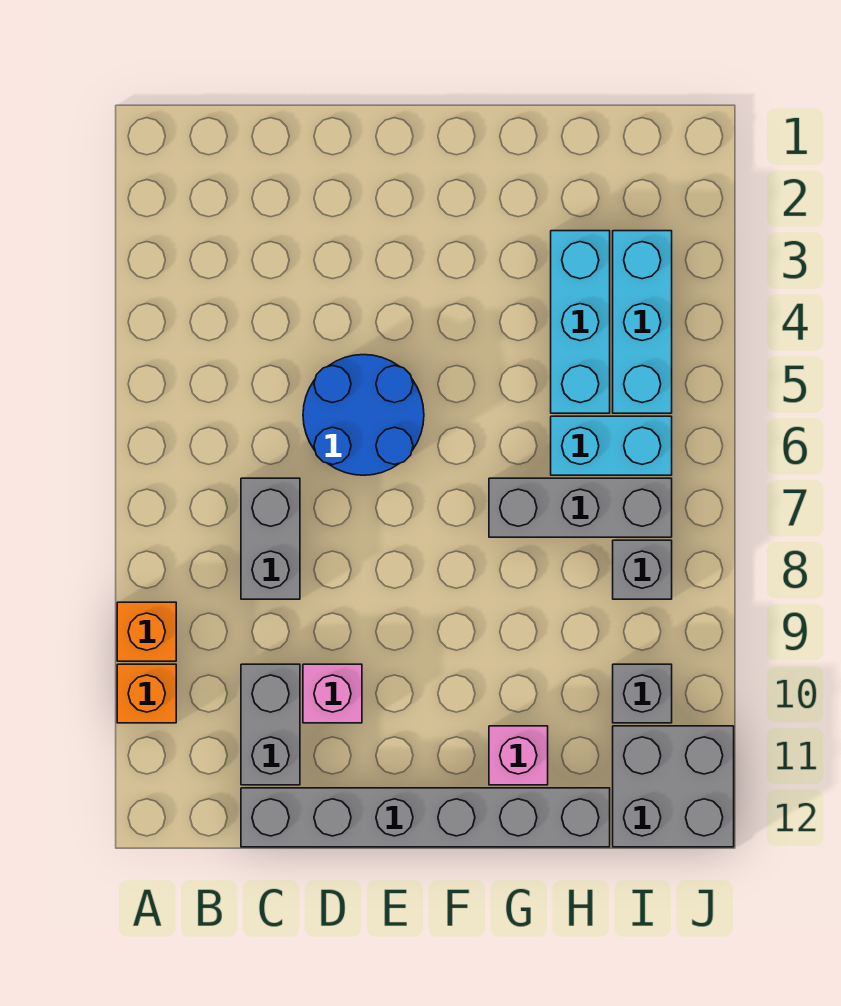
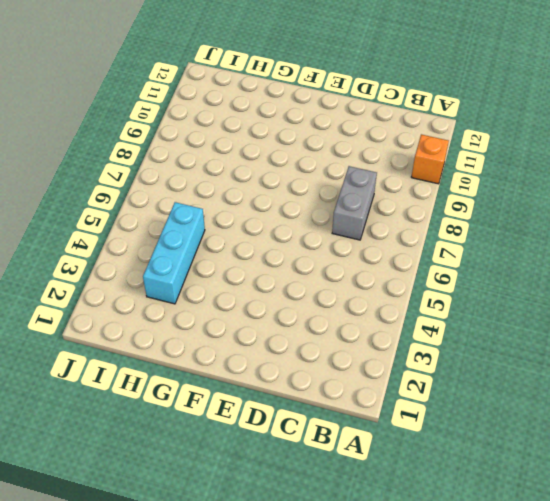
none -> orange brick A9 level 1
none -> grey brick C10:C11 level 1
none -> grey brick C12:H12 level 1

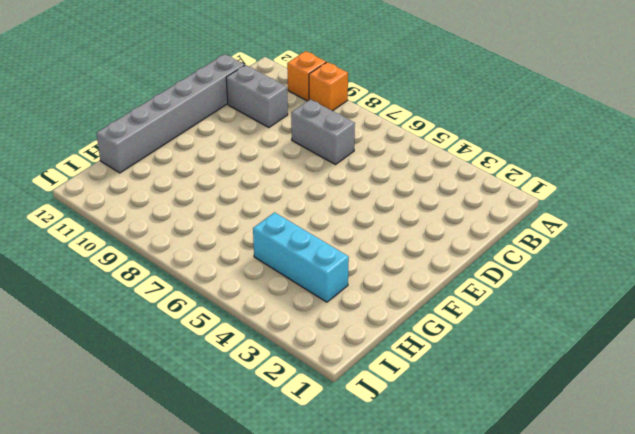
none -> blue round brick D5:E6 level 1
none -> pink brick D10 level 1
none -> grey brick G7:I7 level 1

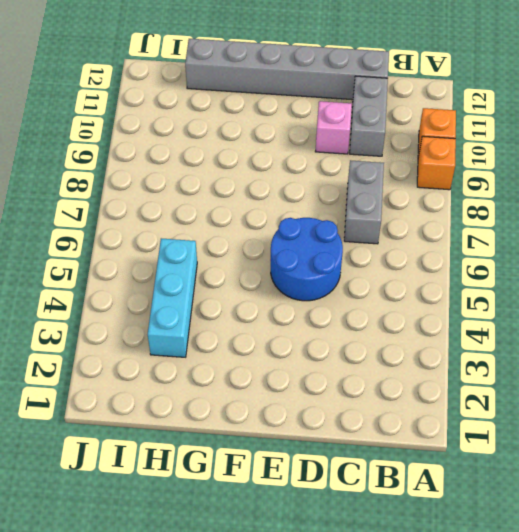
none -> grey brick G7:I7 level 1
none -> pink brick G11 level 1
none -> cyan brick H6:I6 level 1

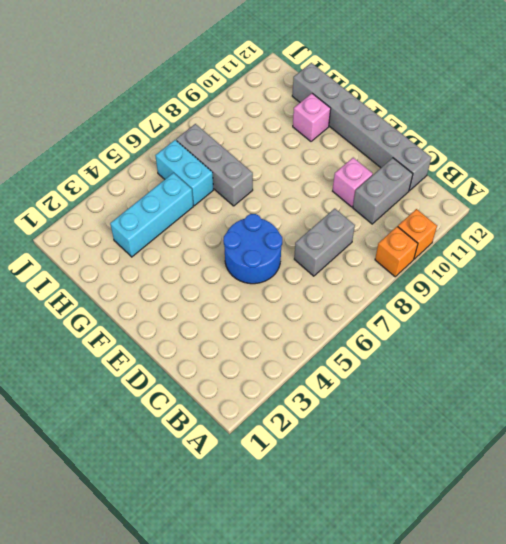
none -> cyan brick I3:I5 level 1
none -> grey brick I8 level 1
none -> grey brick I10 level 1

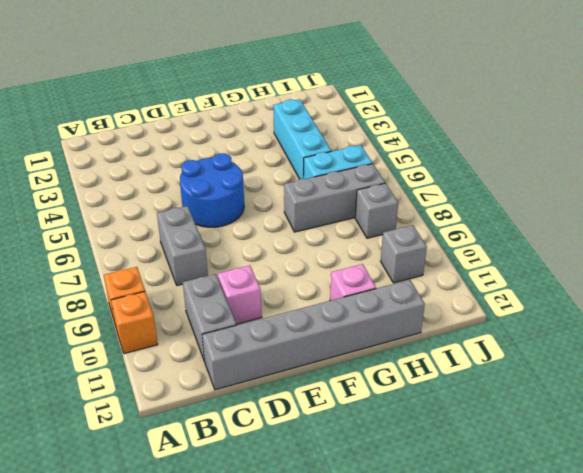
none -> cyan brick I3:I5 level 1
none -> grey brick I11:J12 level 1

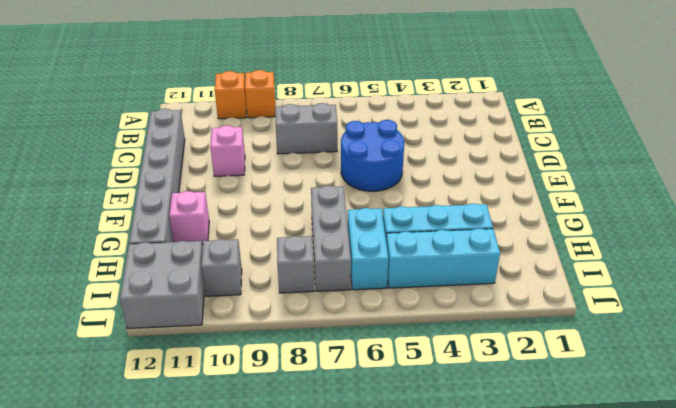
none -> grey brick C10:C11 level 1

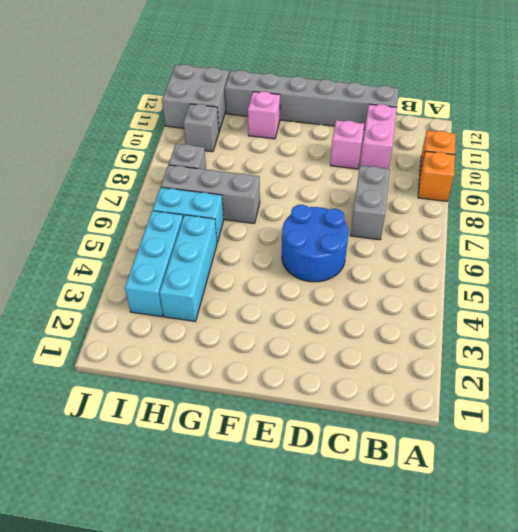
pink brick C10:C11 level 1 -> grey brick C10:C11 level 1

